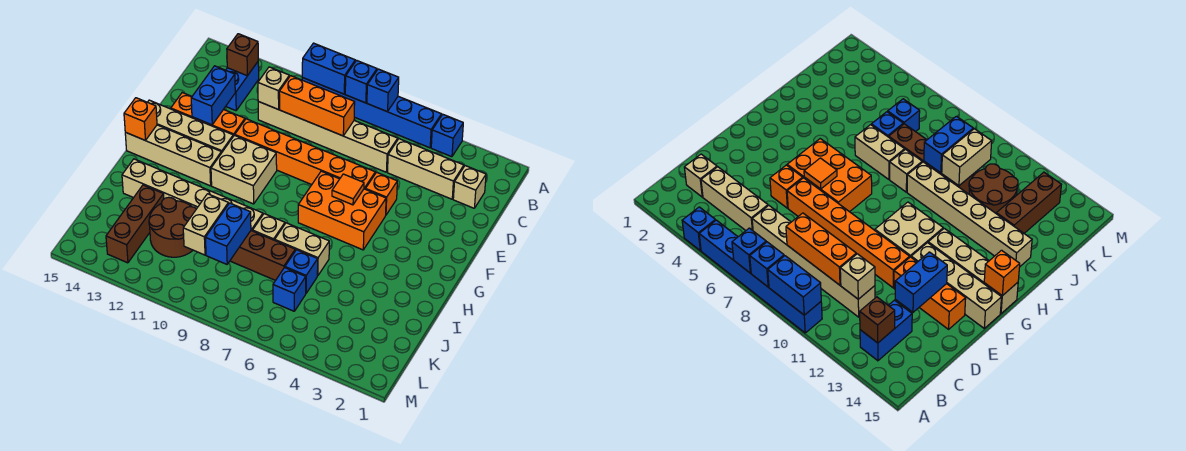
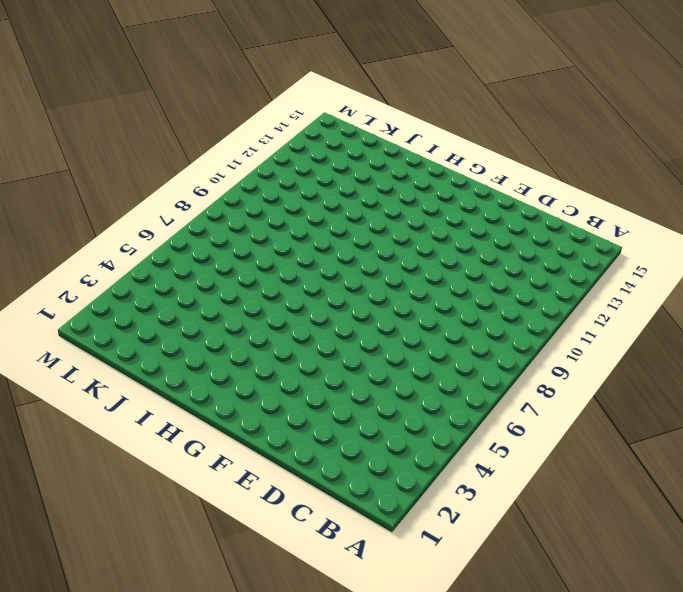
none -> blue brick A4 level 1
none -> blue brick A5:A10 level 1
none -> blue brick B13:C13 level 1
none -> tan brick C2 level 1

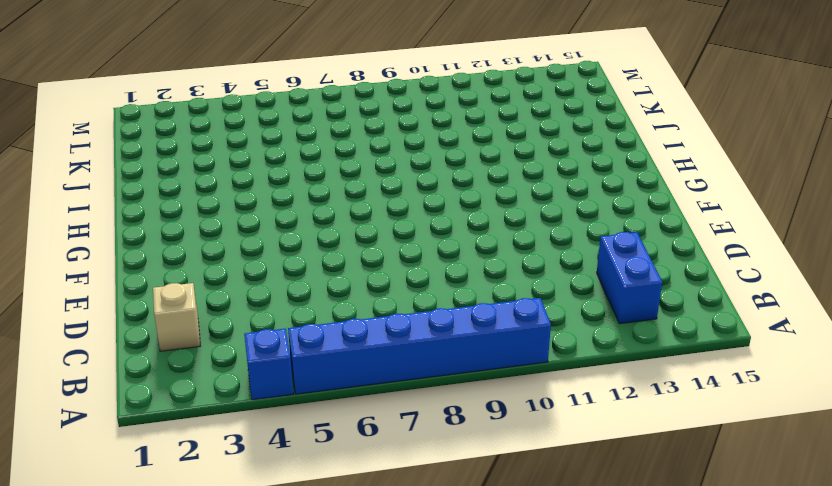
none -> tan brick C3:C5 level 1
none -> tan brick C6:C11 level 1
none -> orange brick E5 level 1
none -> orange brick E6:E11 level 1

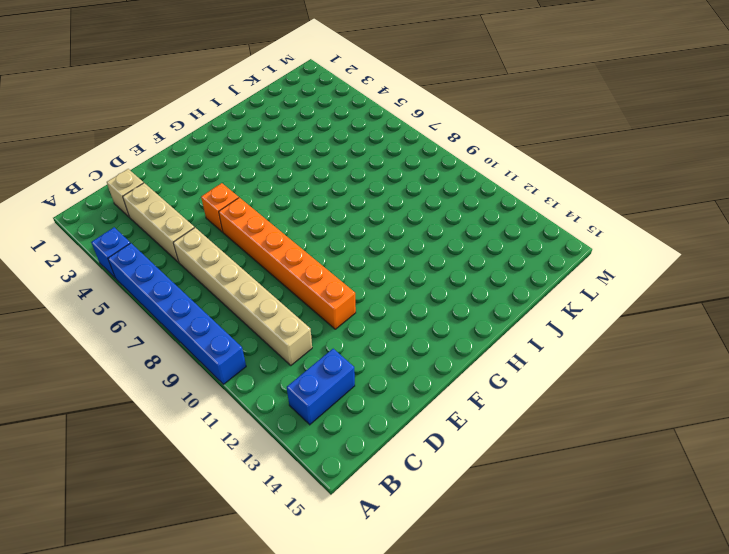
none -> orange brick E12:E14 level 1
none -> orange brick F5:G7 level 1
none -> tan brick F10:G11 level 1
none -> tan brick F12:F15 level 1

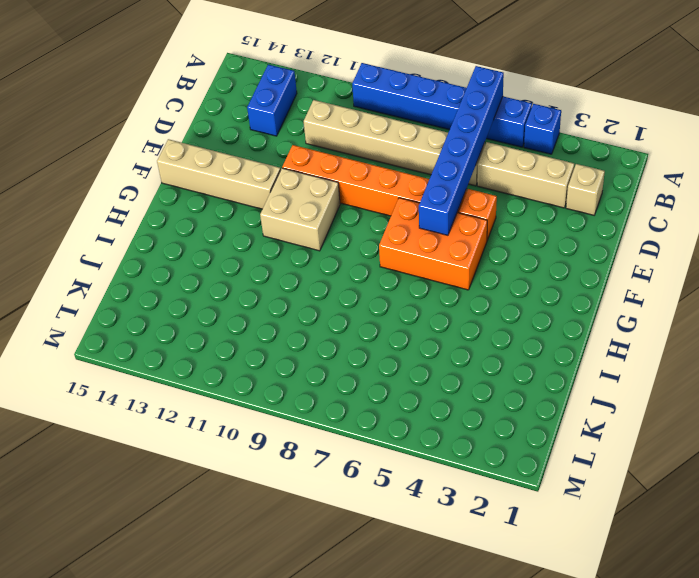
blue brick A6:F6 level 2 -> orange tile F6 level 2
none -> orange brick E12:E14 level 1
none -> tan brick G12:G15 level 1
none -> tan brick I6:I7 level 1
none -> tan brick I8 level 1

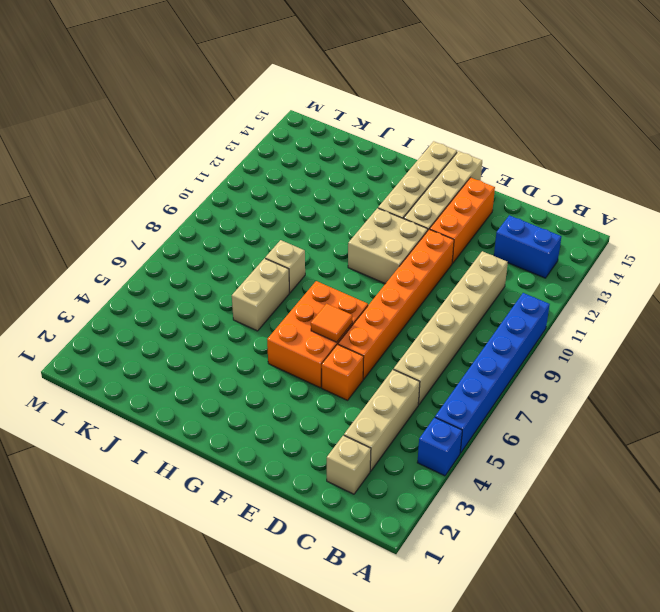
none -> tan brick I9:I14 level 1
none -> blue brick J6 level 1
none -> brown brick J7:J10 level 1
none -> brown round brick J11:K12 level 1

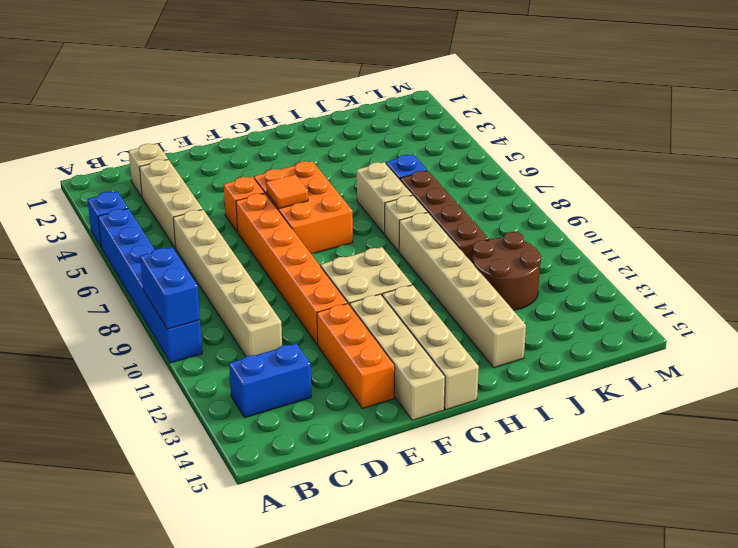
none -> brown brick J13:L13 level 1
none -> blue brick K6 level 1
none -> blue brick A7 level 2
none -> blue brick A8 level 2

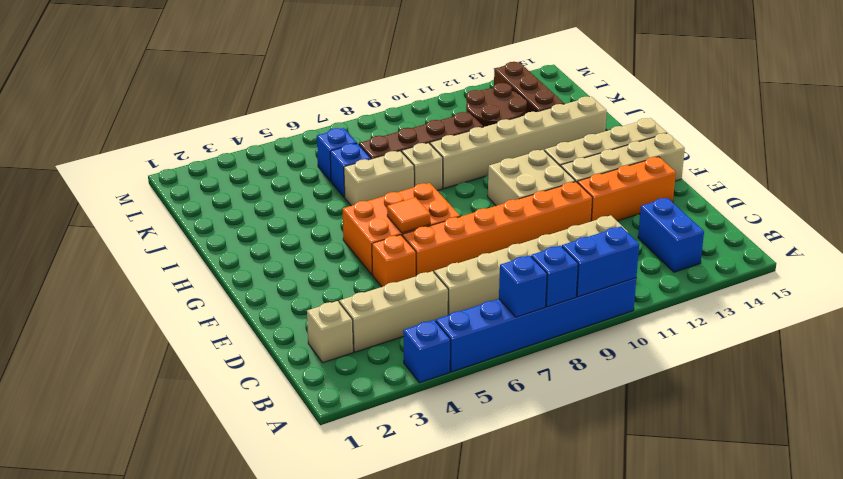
none -> brown brick B13 level 2
none -> orange brick C8:C10 level 2
none -> tan brick C11 level 2
none -> blue brick D13:E13 level 2

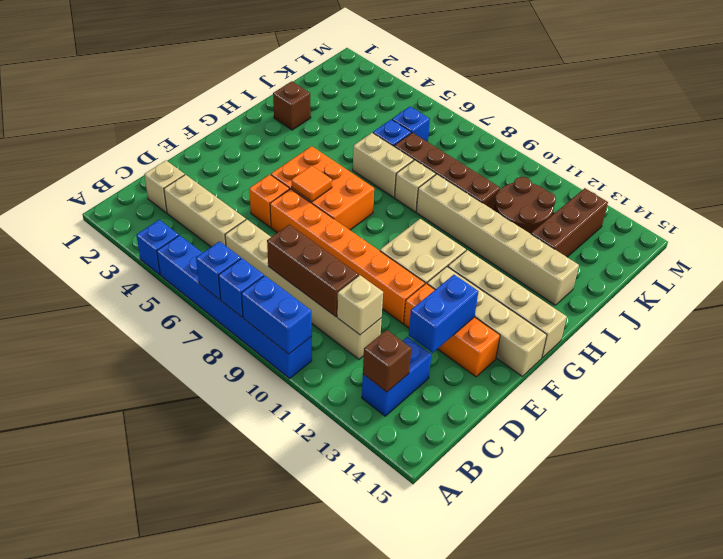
brown brick C8:C10 level 2 -> orange brick C8:C10 level 2
brown brick I2 level 1 -> none
none -> orange brick G15 level 2
none -> blue brick J9:K9 level 2
none -> tan brick J10:K10 level 2

